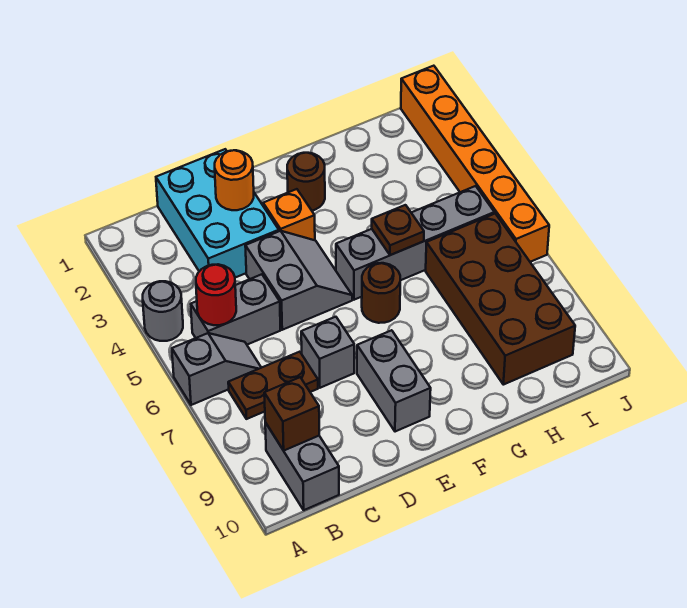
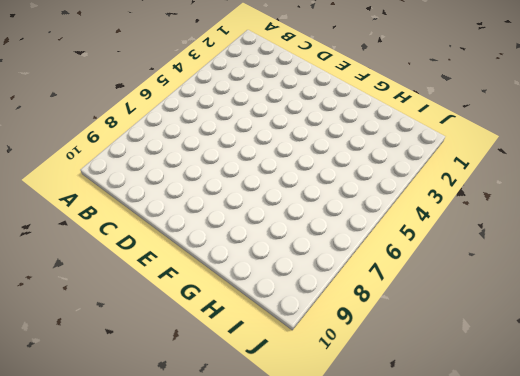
none -> grey round brick A4 level 1
none -> grey slope A6:B6 level 1 top A
none -> grey brick B5:C5 level 1

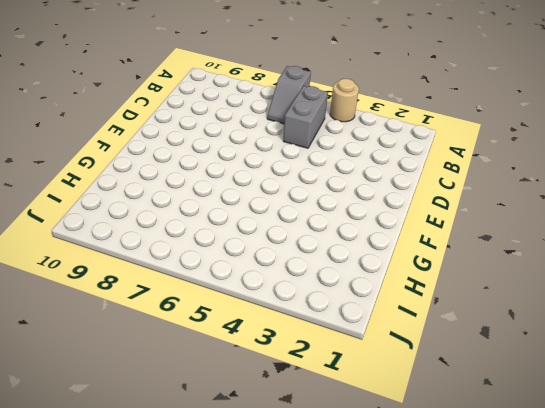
tan round brick A4 level 1 -> grey round brick A4 level 1
none -> brown plate B7:C7 level 1
none -> grey brick B9:B10 level 1
none -> cyan brick C1:D3 level 1

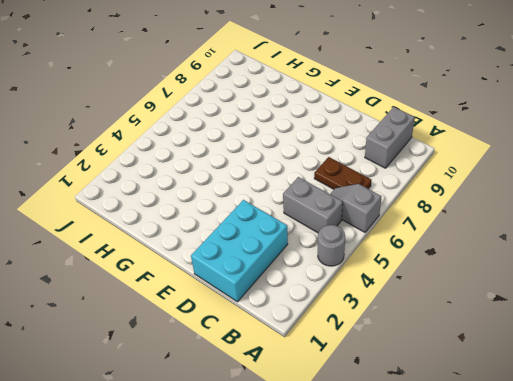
none -> grey slope D4:E5 level 1 top D
none -> grey brick D7 level 1
none -> orange brick E3 level 1

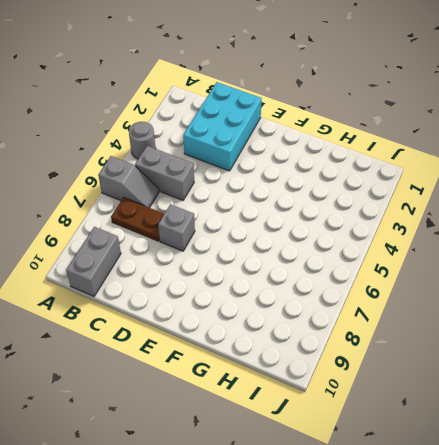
none -> grey slope D4:E5 level 1 top D
none -> orange brick E3 level 1
none -> grey brick E8:E9 level 1

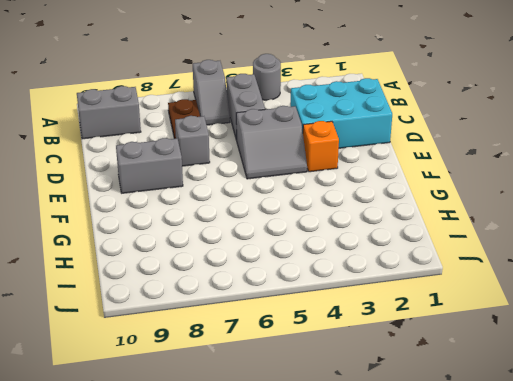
none -> brown round brick F2 level 1
none -> grey brick F5:I5 level 1
none -> brown round brick F6 level 1

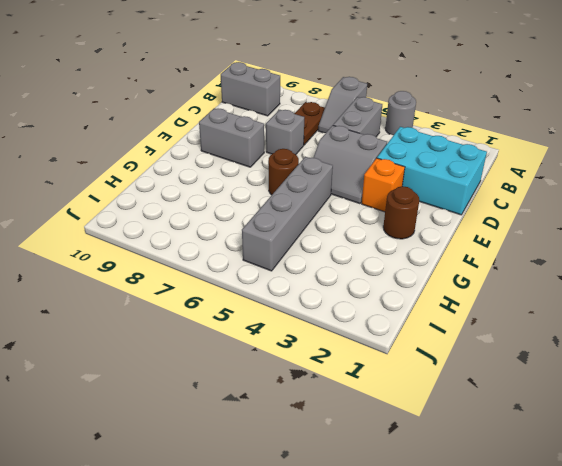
none -> brown brick H6:I9 level 1
none -> orange brick J1:J6 level 1
none -> red round brick B5 level 2

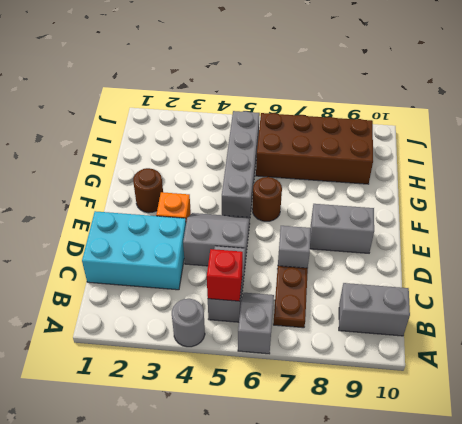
red brick B5 level 2 -> red round brick B5 level 2
none -> orange brick J1:J6 level 1
none -> brown brick B9 level 2
none -> orange round brick D2 level 2

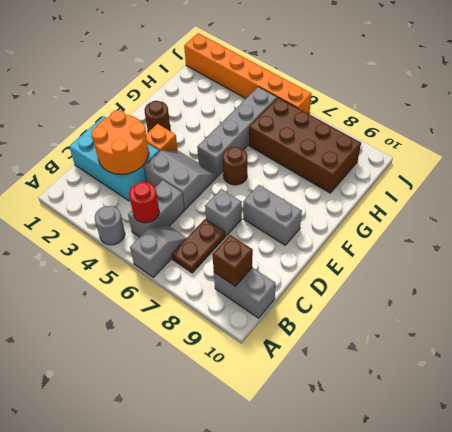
orange round brick C2:D3 level 2 -> orange round brick D2 level 2
none -> brown plate G5 level 2

